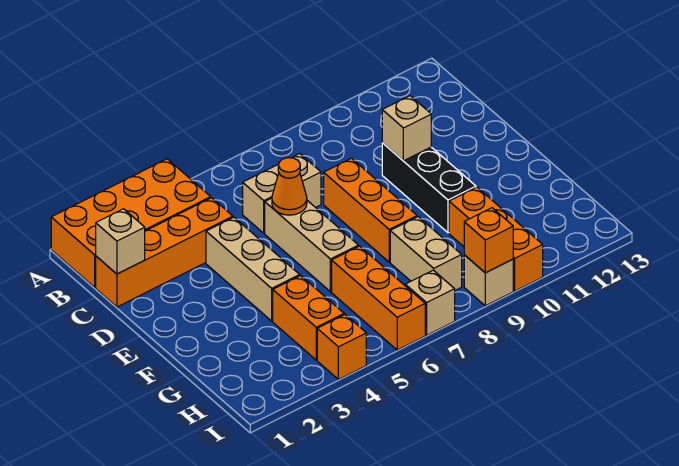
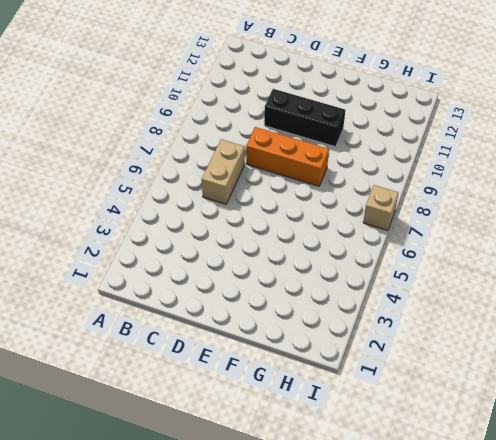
none -> orange brick A1:B4 level 1
none -> orange brick C1:C4 level 1
none -> tan brick D4:F4 level 1

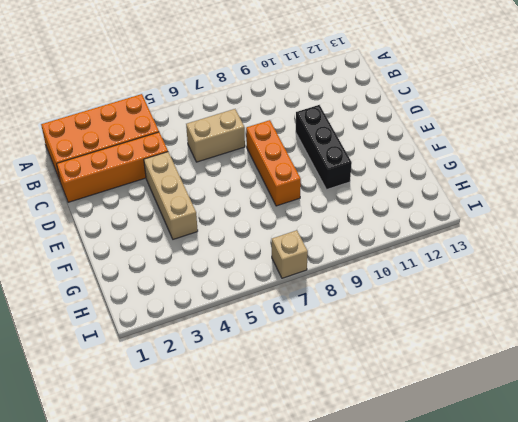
none -> tan brick D6:F6 level 1
none -> orange brick G4:H4 level 1
none -> orange brick G6:I6 level 1

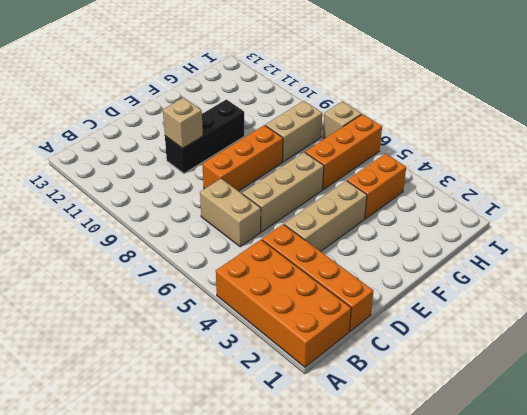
none -> orange brick G10:I10 level 1
none -> orange brick I4 level 1
none -> tan brick I9 level 1

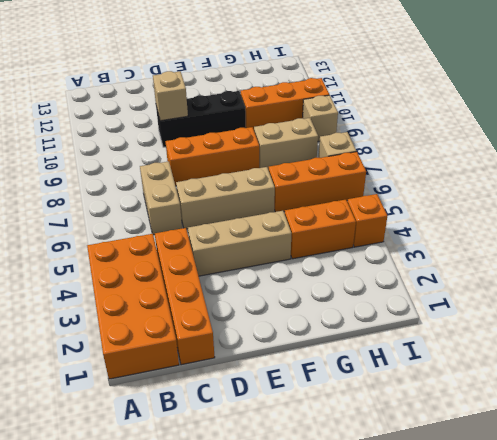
none -> tan brick C1 level 2
none -> orange cone D6 level 2
none -> orange brick I9 level 2

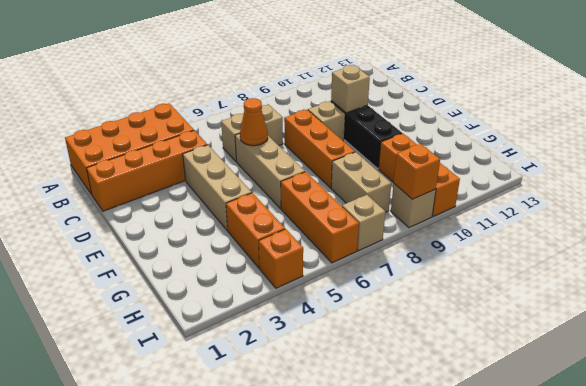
tan brick D9 level 1 -> tan brick C1 level 2

